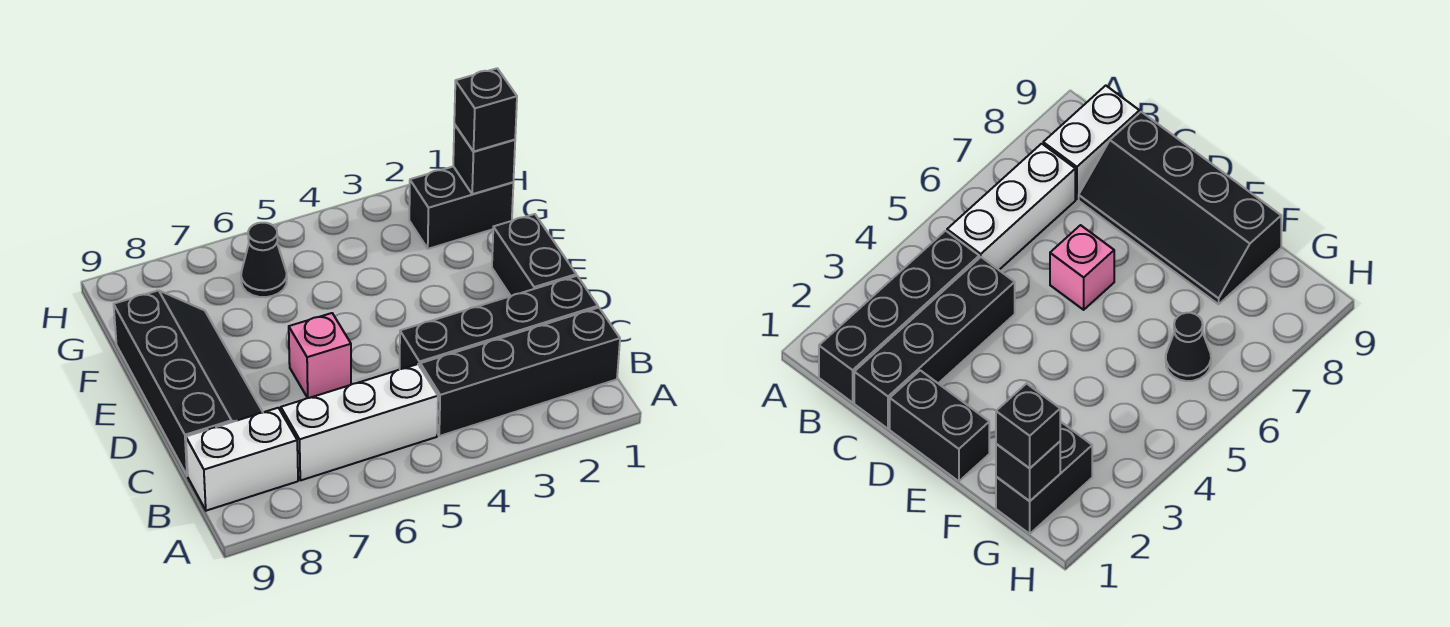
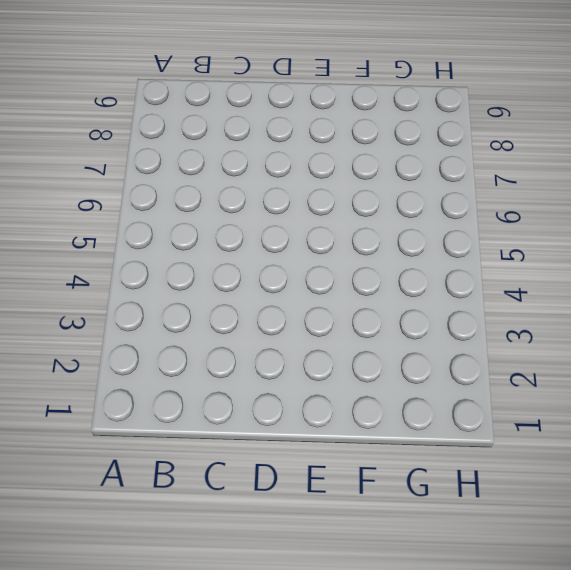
none -> black brick B1:B4 level 1
none -> white brick B5:B7 level 1

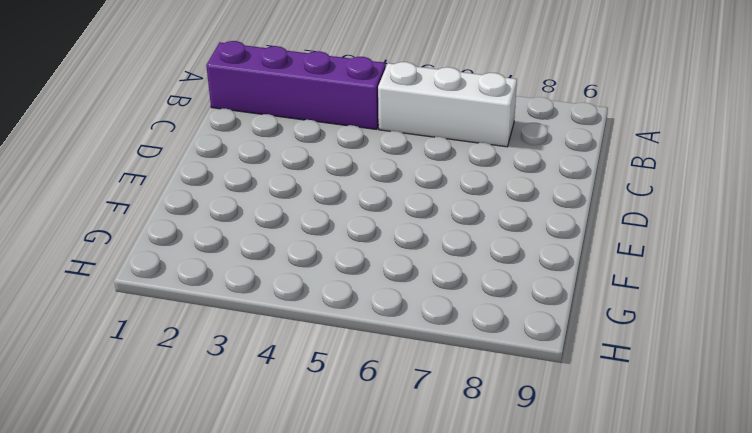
purple brick B1:B4 level 1 -> black brick B1:B4 level 1
none -> white brick B8:B9 level 1
none -> black brick C1:C4 level 1

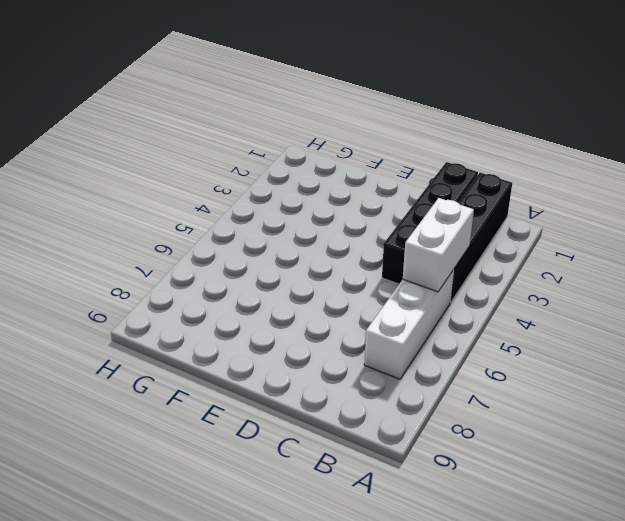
white brick B4:B5 level 2 -> white brick B8:B9 level 1
none -> black slope C8:F9 level 1 top 9
none -> black brick D1:E1 level 1

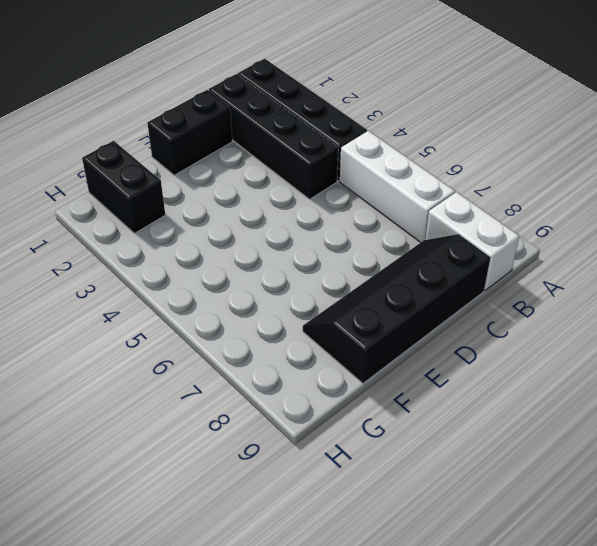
none -> pink brick D6 level 1
none -> black cone G6 level 1

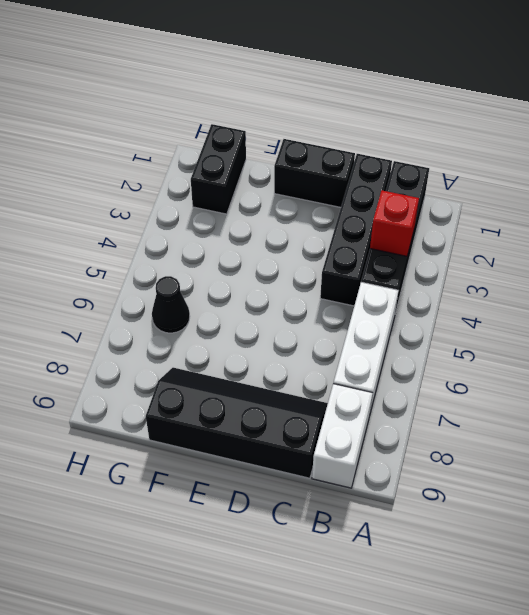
red brick B3 level 2 -> none
none -> pink brick D6 level 1
none -> black brick G1 level 2

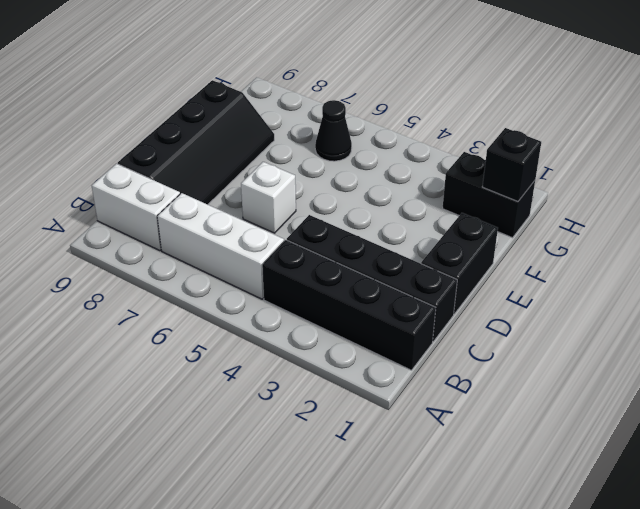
white brick D6 level 1 -> pink brick D6 level 1
none -> black brick G1 level 3

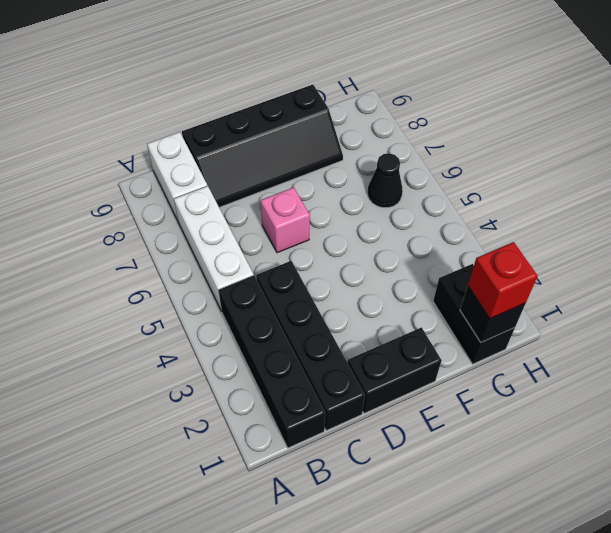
red brick G1 level 3 -> black brick G1 level 3

